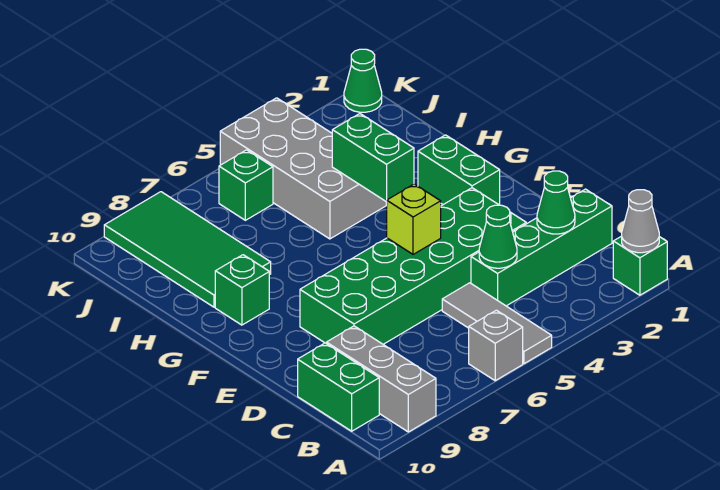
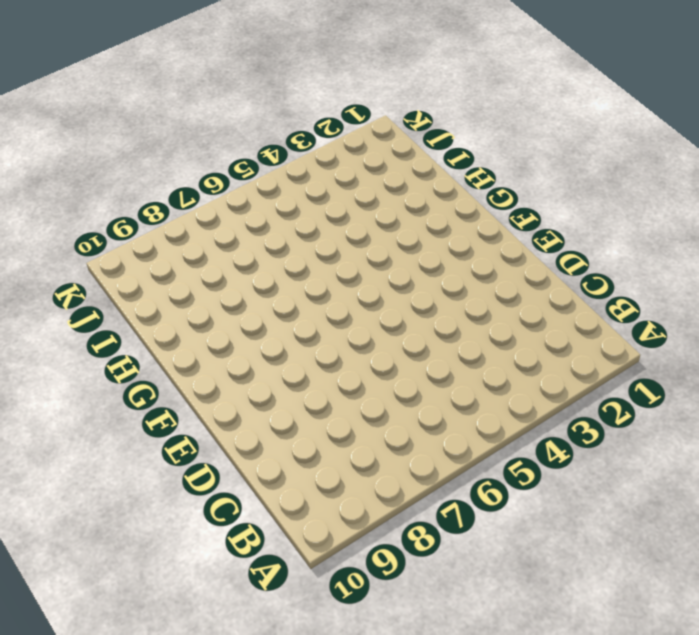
none -> green brick A1 level 1
none -> grey tile A5:C5 level 1
none -> grey brick A6 level 1

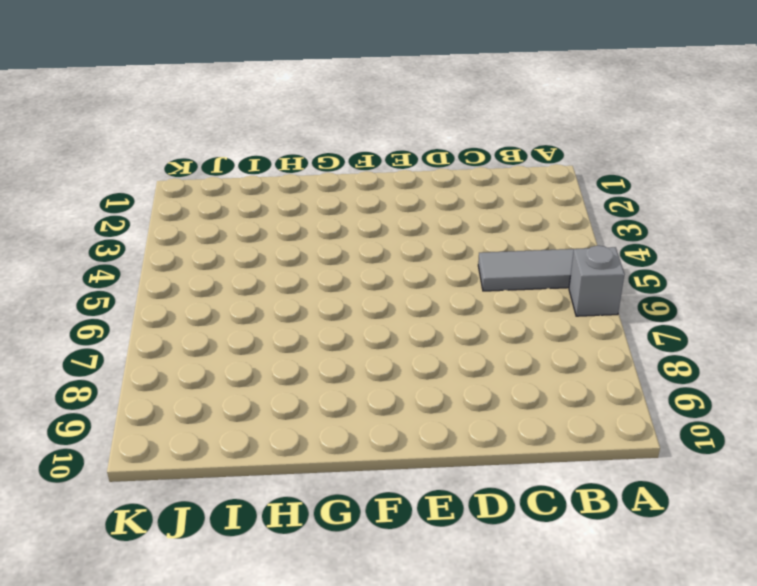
none -> green brick A1 level 1
none -> grey brick A9:C9 level 1
none -> green brick B10:C10 level 1

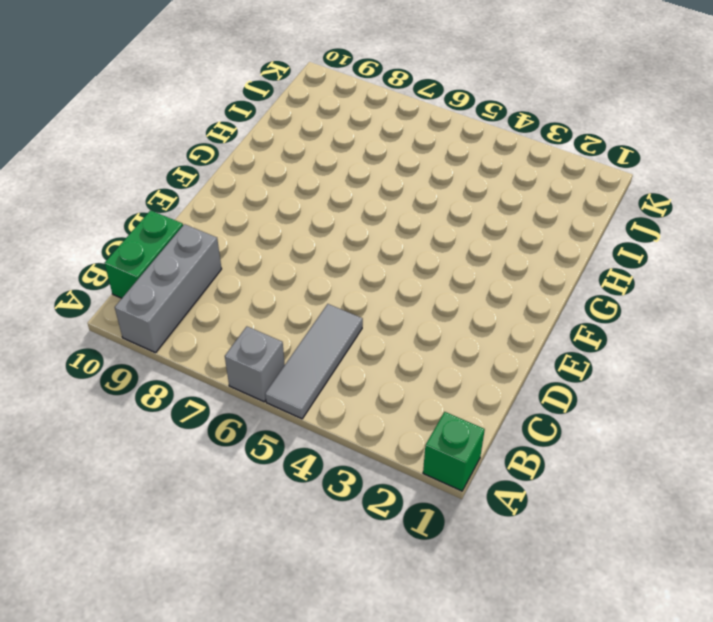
none -> green brick C1:C4 level 1
none -> green brick D3:E8 level 1
none -> green brick F2:G2 level 1

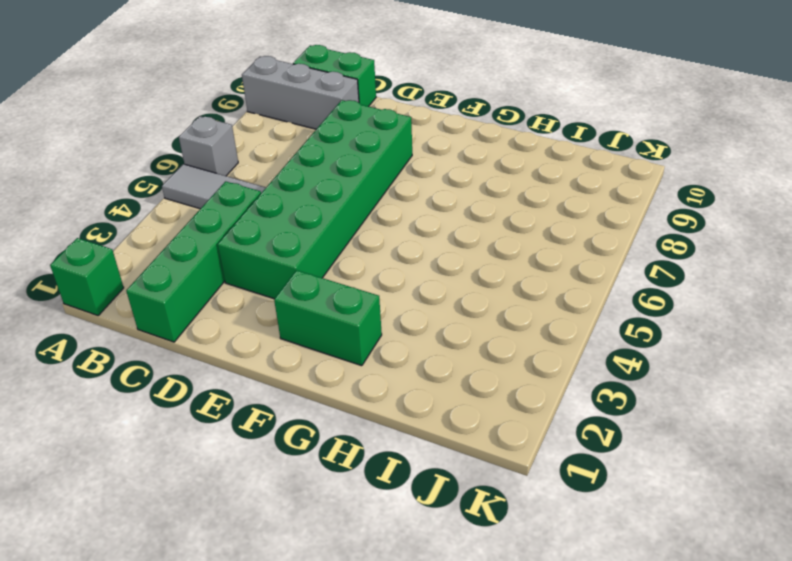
none -> green brick G9 level 1
none -> grey brick H4:K5 level 1
none -> green tile H8:K9 level 1

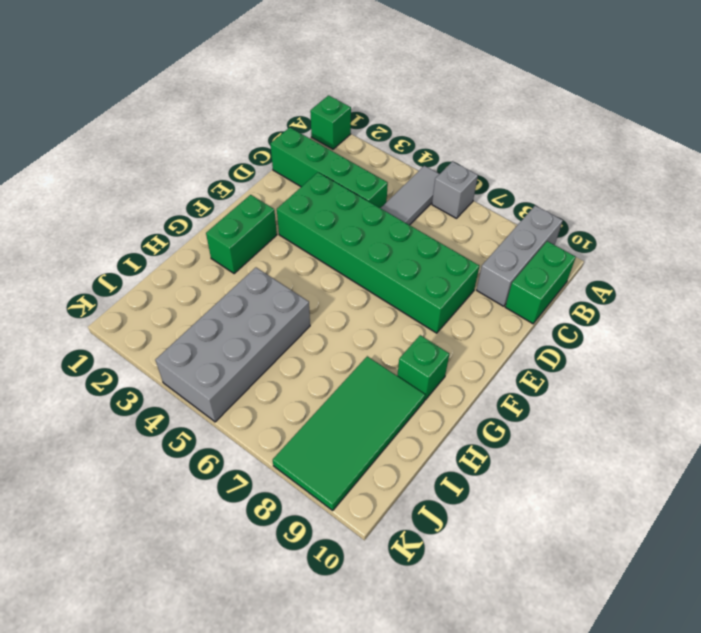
none -> green brick J6 level 1
none -> green cone K1 level 1
none -> grey cone A1 level 2

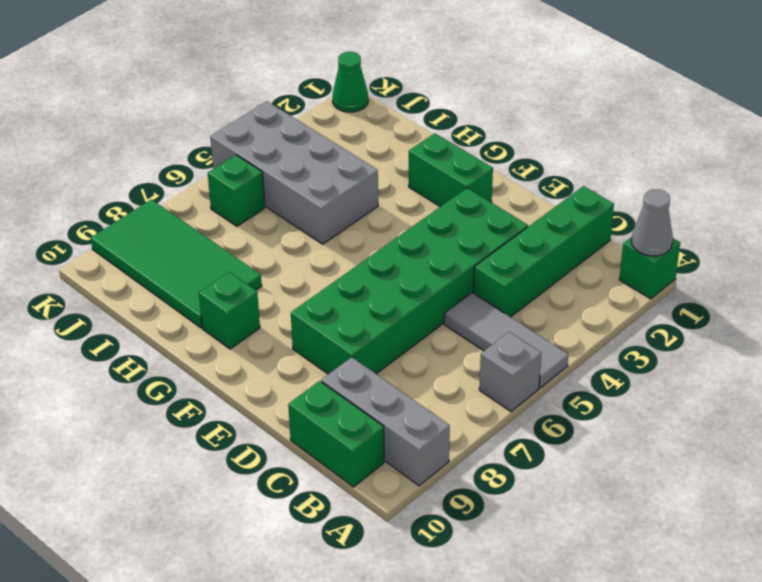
none -> green cone C2 level 2
none -> green cone C4 level 2
none -> lime brick E5 level 2

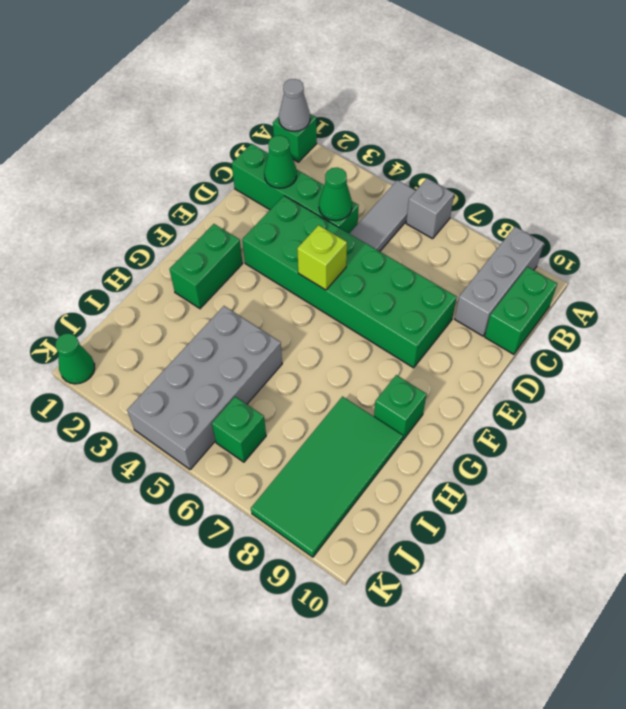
none -> green brick G4:H4 level 2

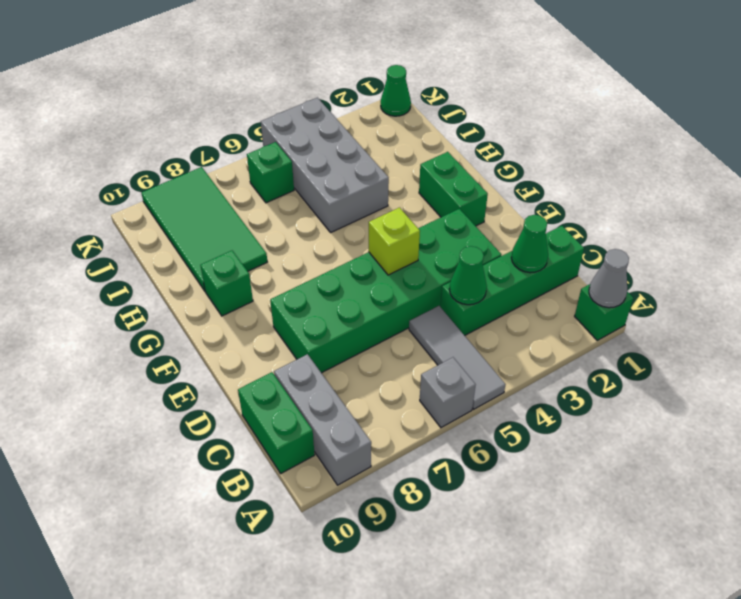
none -> green brick G4:H4 level 2

